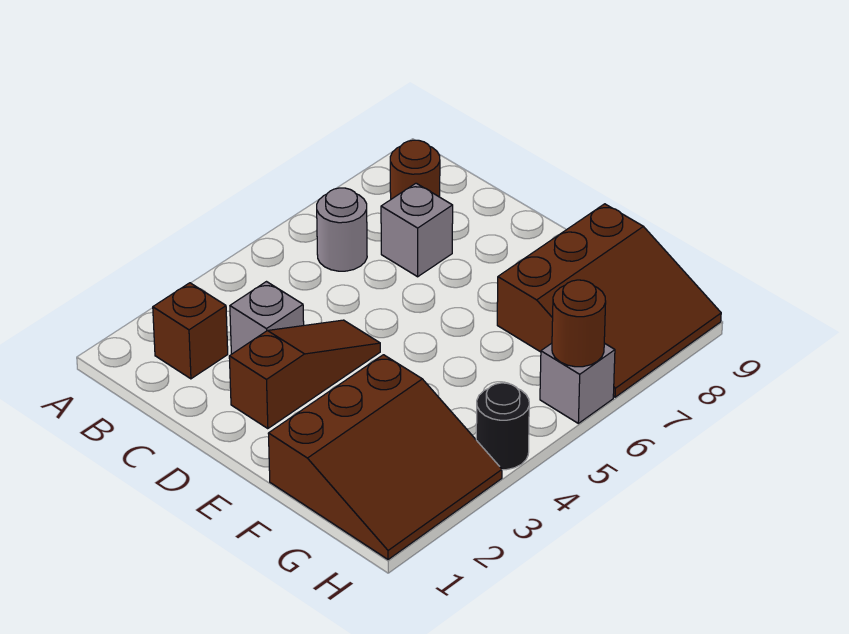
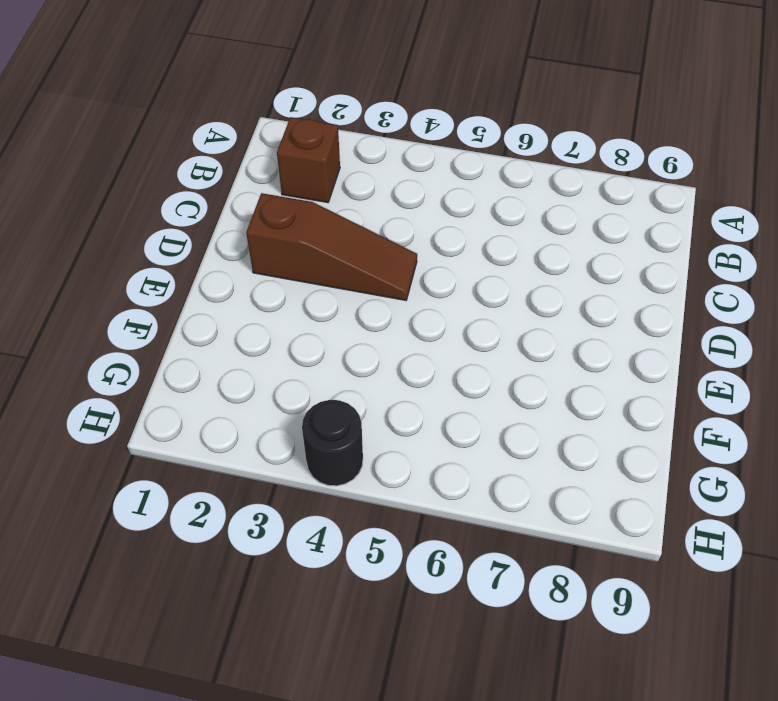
none -> grey round brick B6 level 1
none -> brown round brick B8 level 1

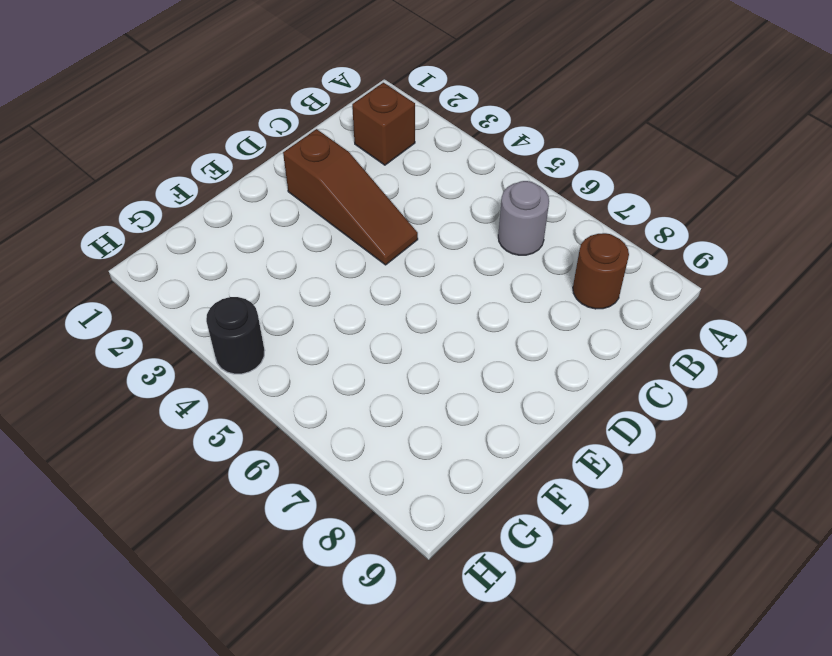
none -> grey brick C3 level 1
none -> grey brick C7 level 1

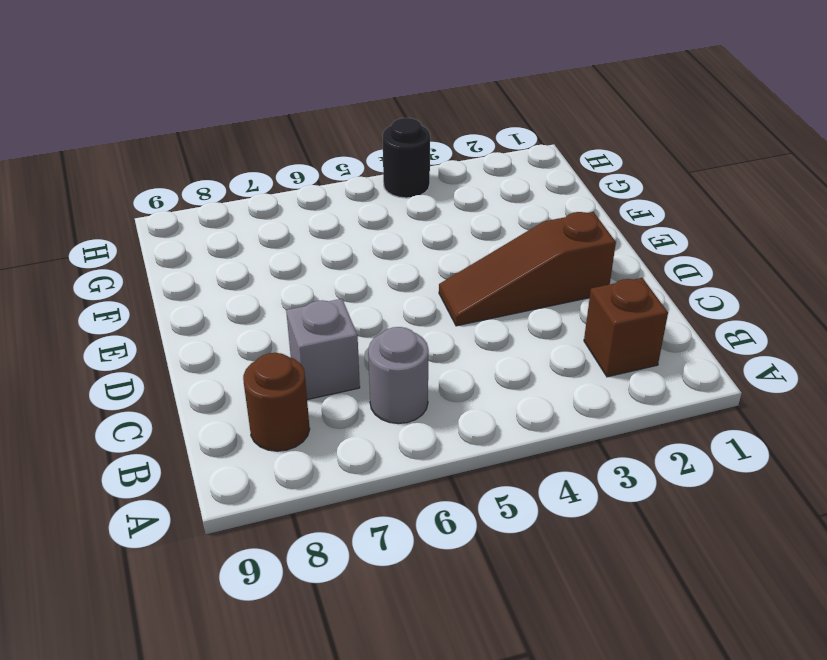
none -> grey brick C3 level 1
none -> brown slope F1:H3 level 1 top F

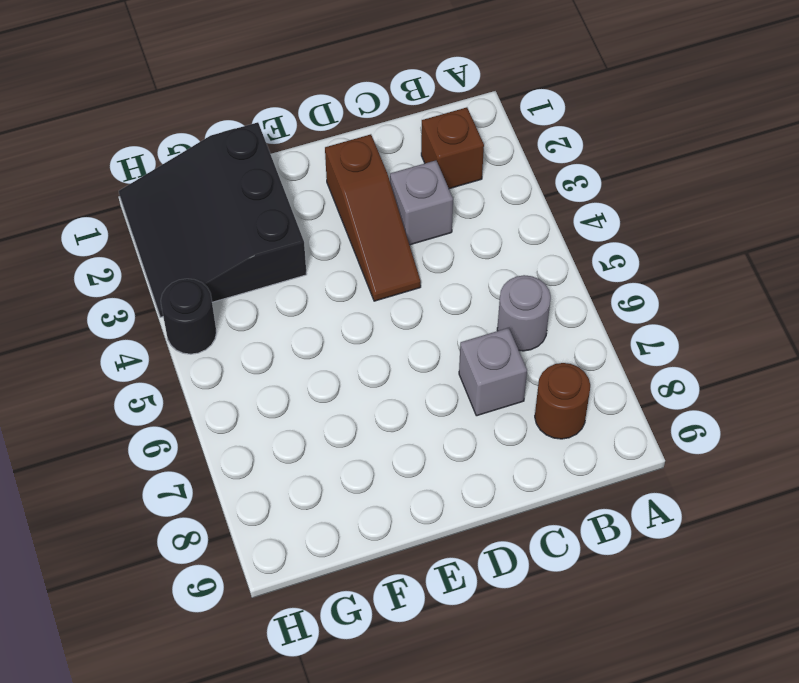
black slope F1:H3 level 1 top F -> brown slope F1:H3 level 1 top F
none -> brown slope F7:H9 level 1 top F
none -> grey brick H6 level 1

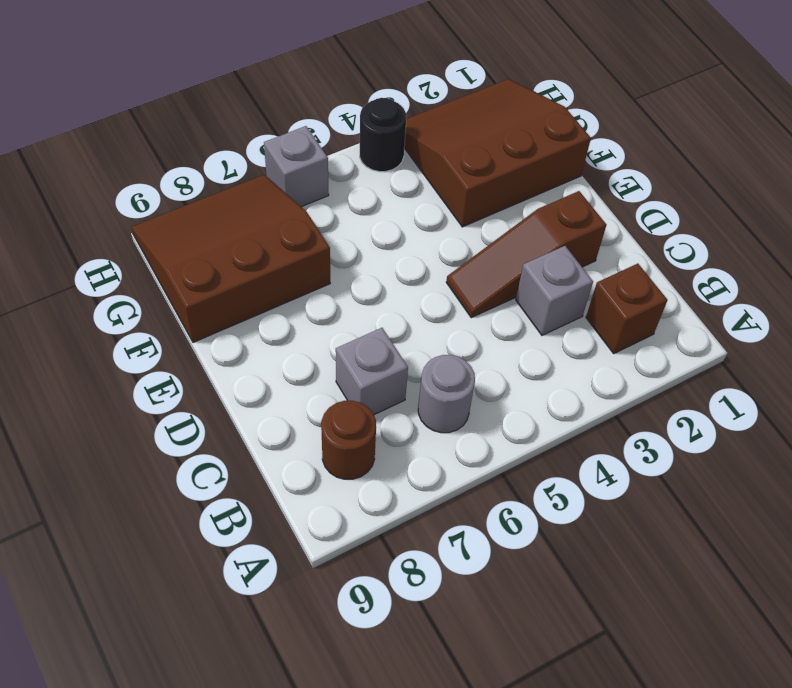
none -> brown round brick H6 level 2

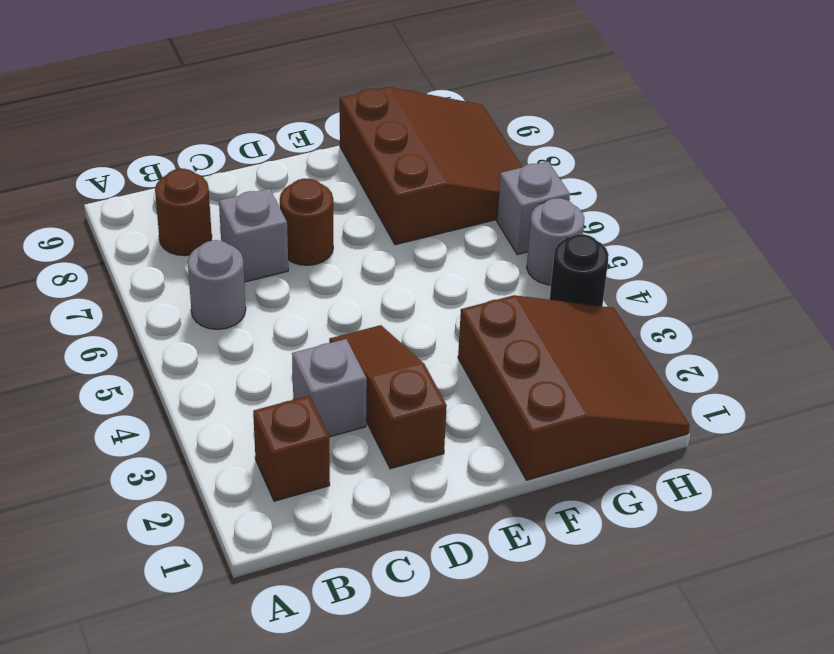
brown round brick D7 level 1 -> brown round brick H6 level 2
grey round brick H5 level 1 -> none

